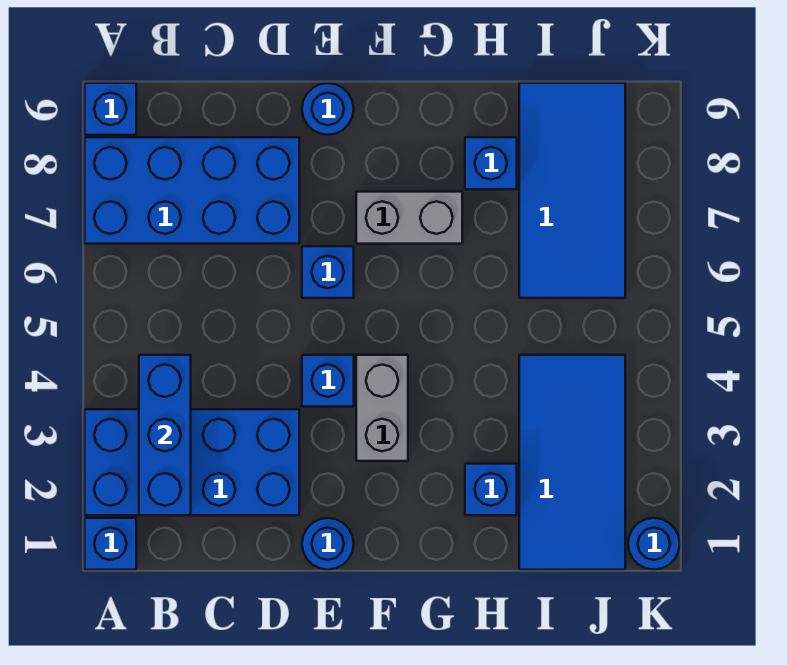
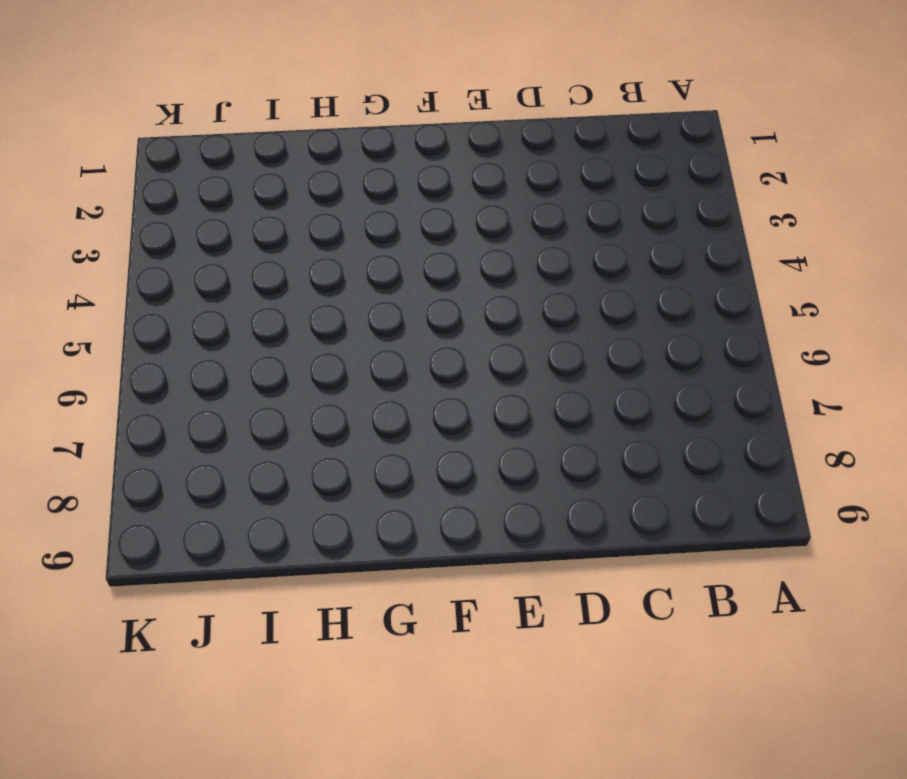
none -> blue brick A1 level 1
none -> blue brick A2:D3 level 1
none -> blue brick A7:D8 level 1

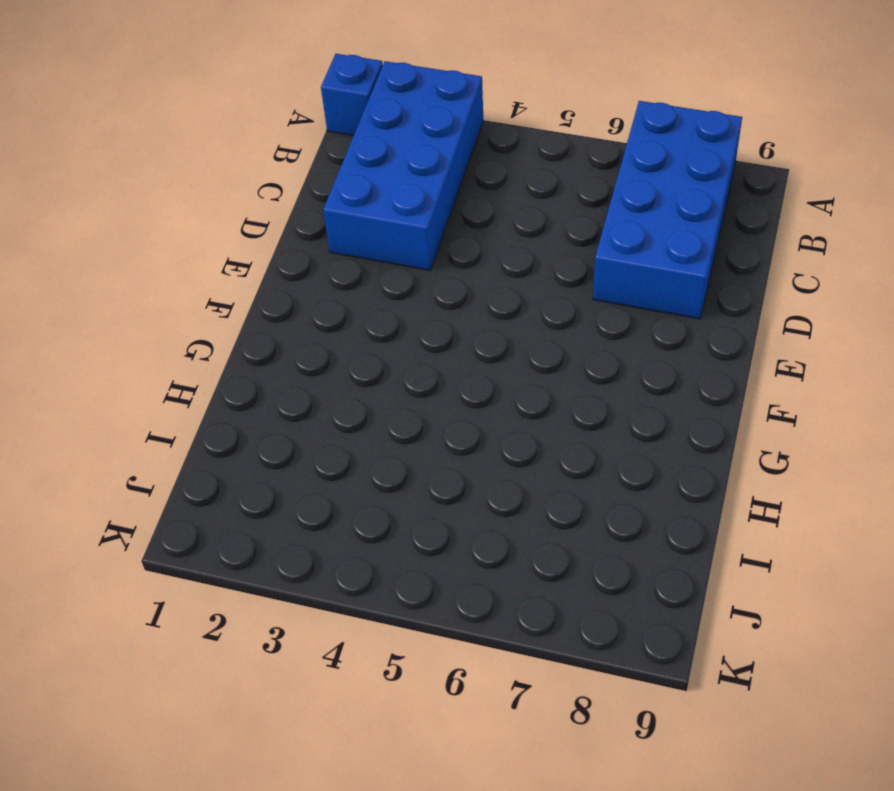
none -> blue brick A9 level 1
none -> blue round brick E1 level 1
none -> blue brick E4 level 1

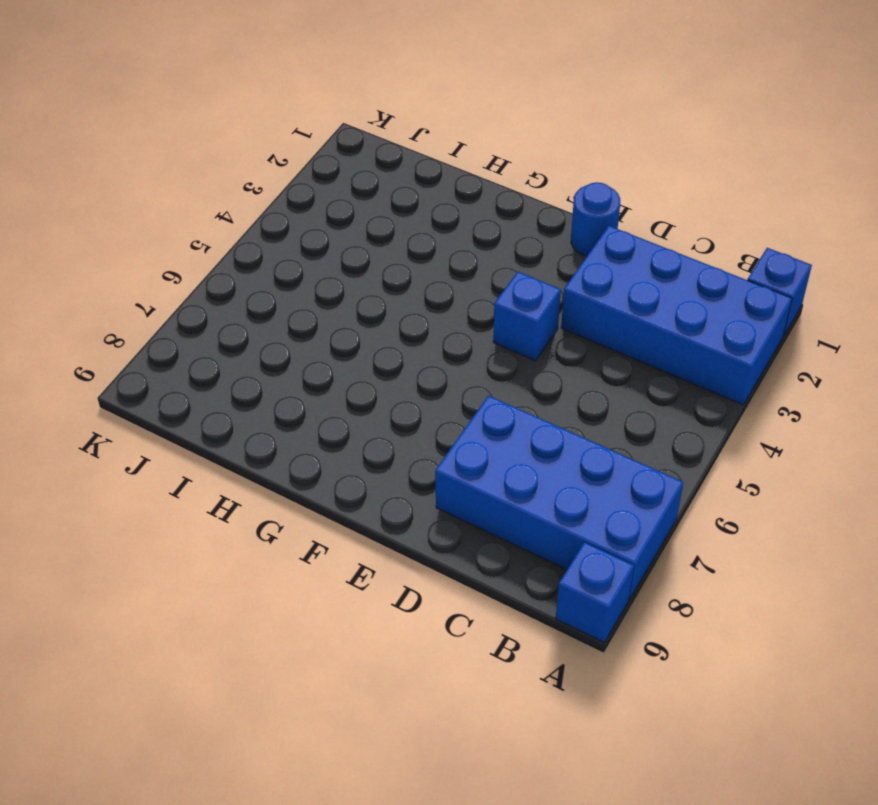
none -> blue brick E6 level 1
none -> blue round brick E9 level 1
none -> grey brick F3:F4 level 1

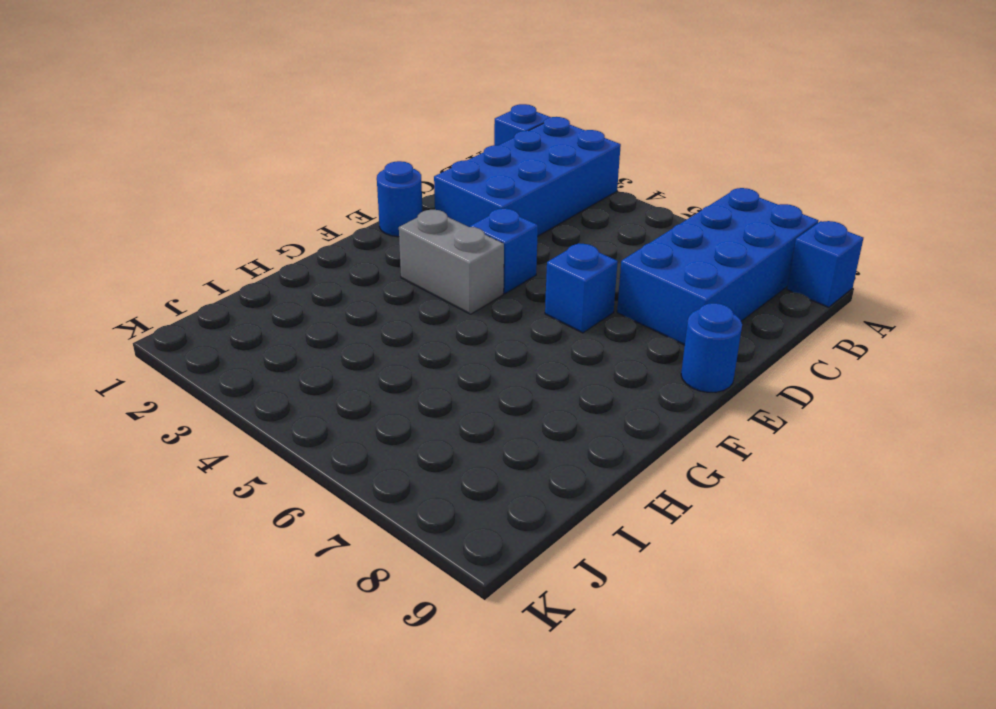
none -> grey brick F7:G7 level 1
none -> blue brick H2 level 1
none -> blue brick H8 level 1

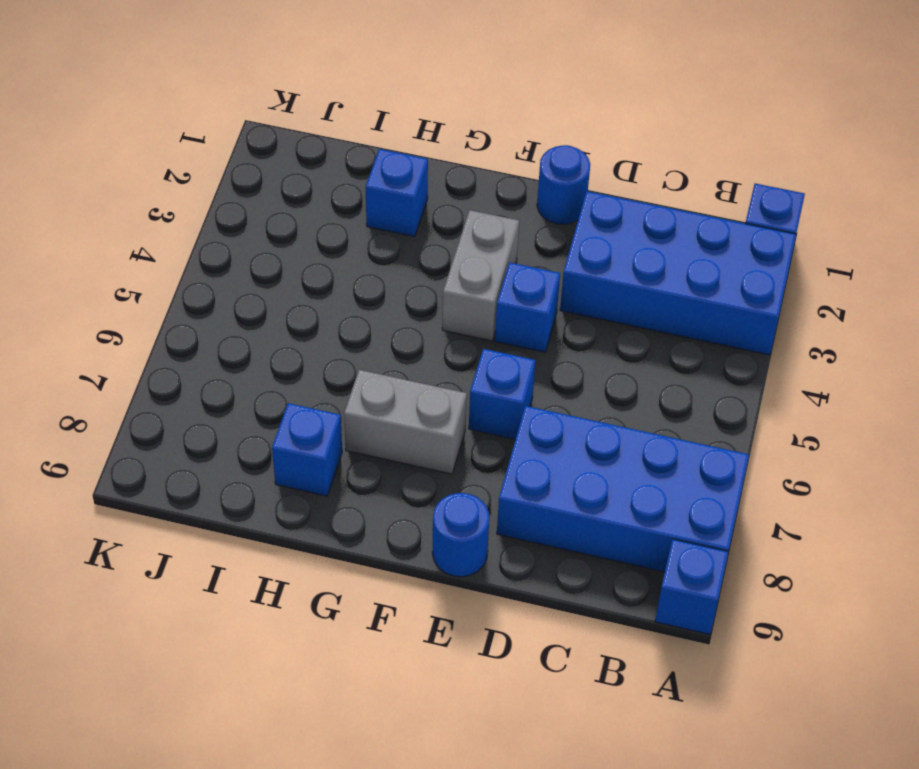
none -> blue tile I1:J4 level 1
none -> blue tile I6:J9 level 1
none -> blue round brick K1 level 1

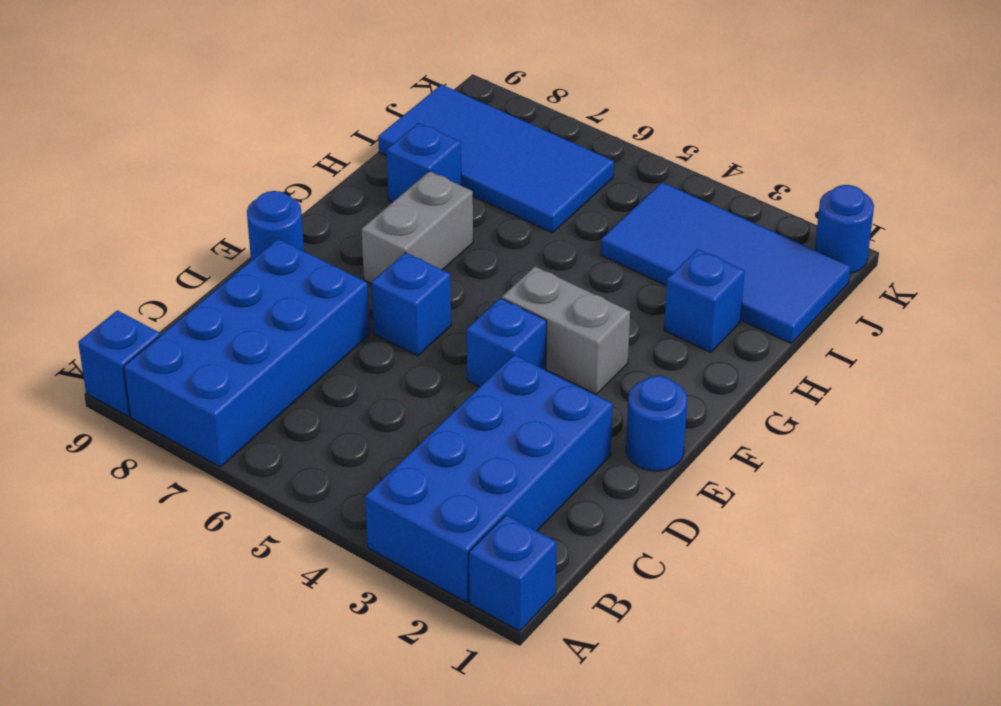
none -> blue brick B2:B4 level 2

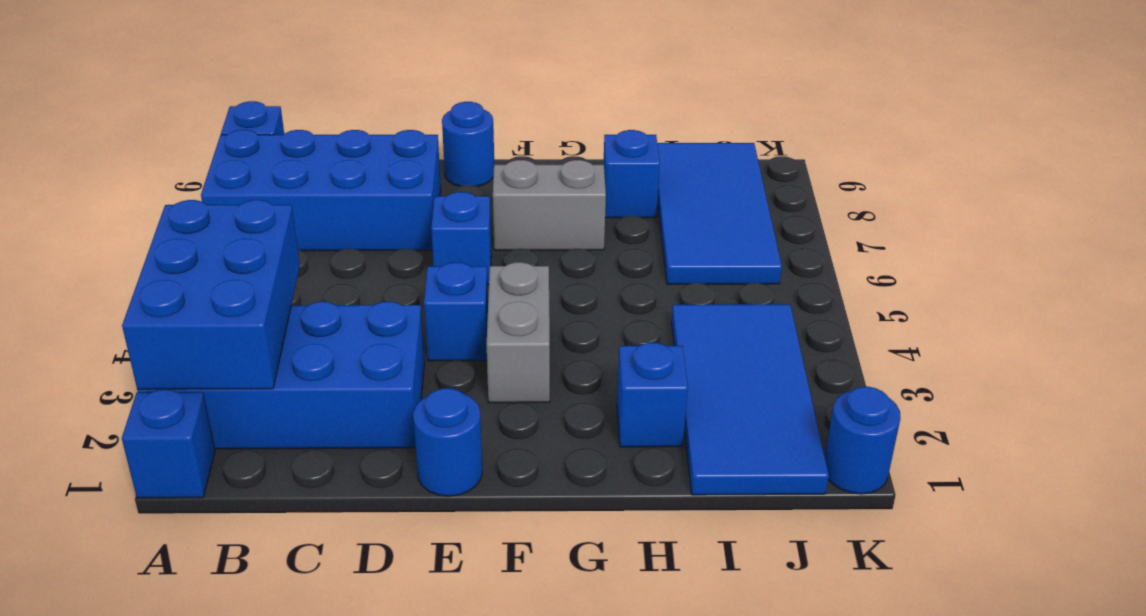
blue brick A2:B4 level 2 -> blue brick B2:B4 level 2

